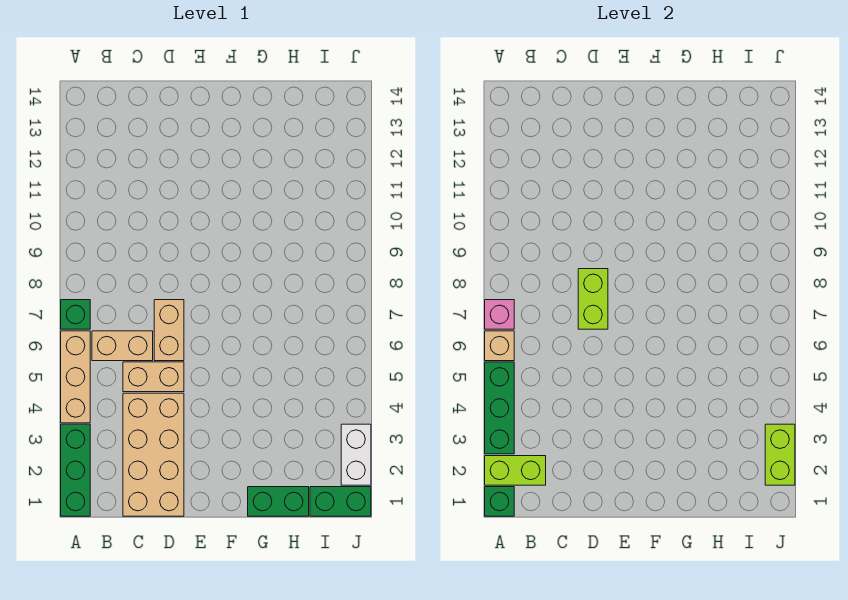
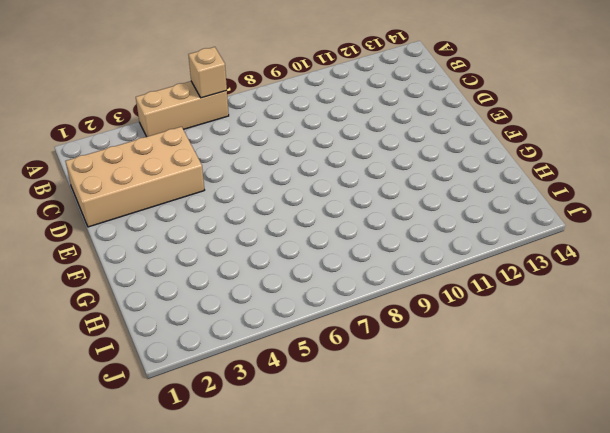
none -> green brick A1:A3 level 1
none -> green brick A7 level 1
none -> tan brick B6:C6 level 1

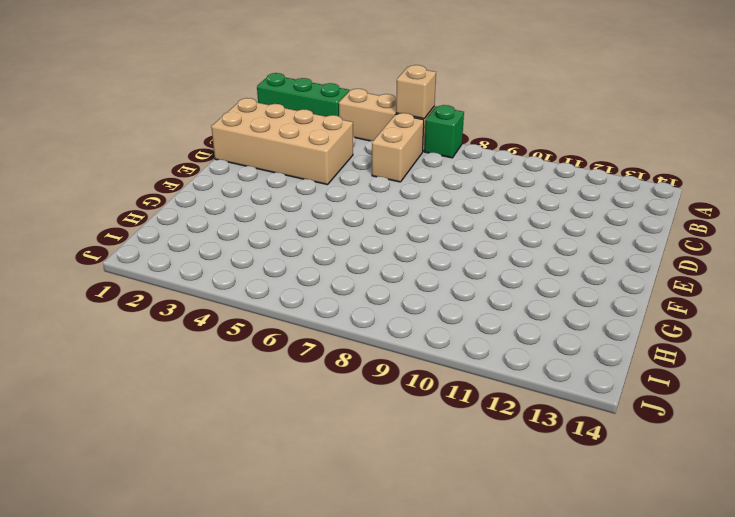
none -> tan brick C5:D5 level 1
none -> tan brick D6:D7 level 1
none -> green brick G1:H1 level 1

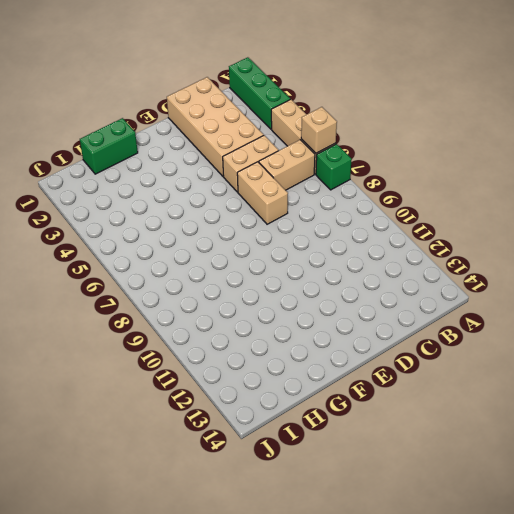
none -> green brick I1:J1 level 1
none -> white brick J2:J3 level 1
none -> green brick A1 level 2

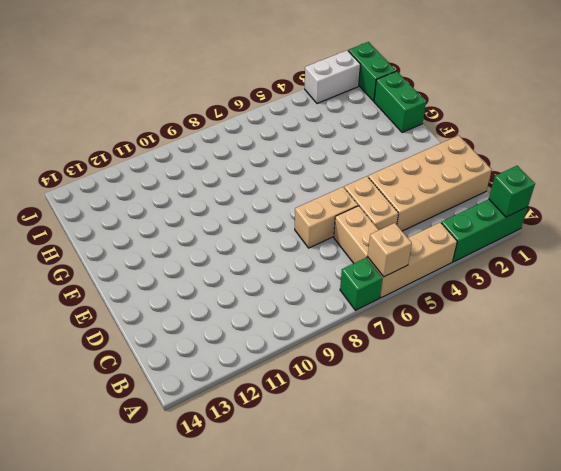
none -> lime brick A2:B2 level 2
none -> green brick A3:A5 level 2
none -> pink brick A7 level 2

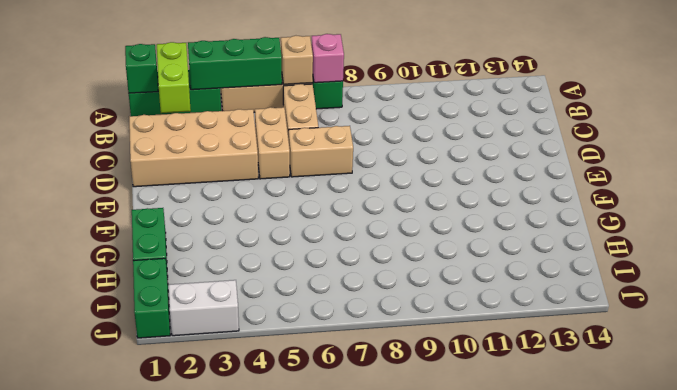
none -> lime brick D7:D8 level 2
none -> lime brick J2:J3 level 2

